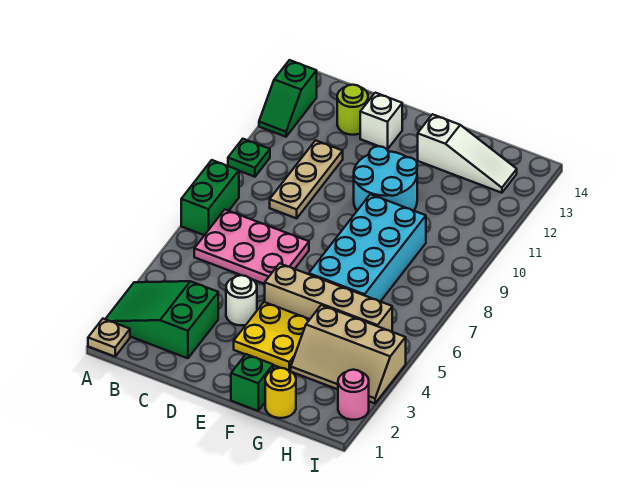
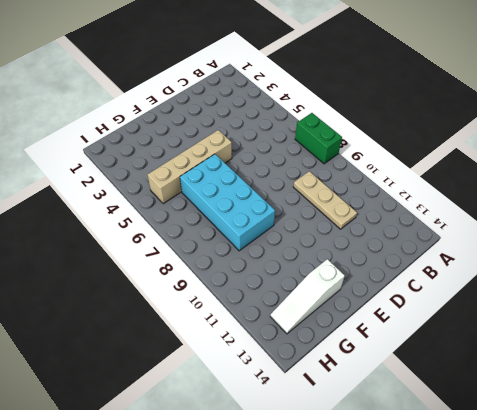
none -> tan plate A1 level 1
none -> green slope A2:C3 level 1 top C
none -> green plate A10 level 1

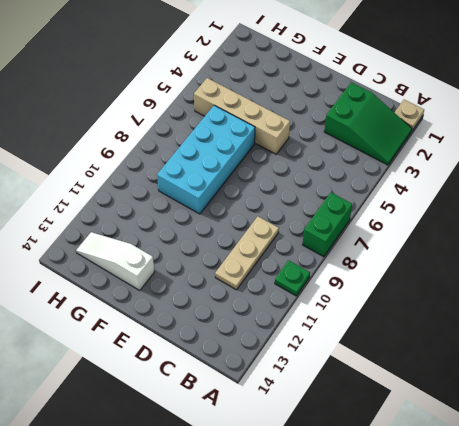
none -> green slope A12:A13 level 1 top 13
none -> pink plate B6:D7 level 1
none -> lime round brick C13 level 1

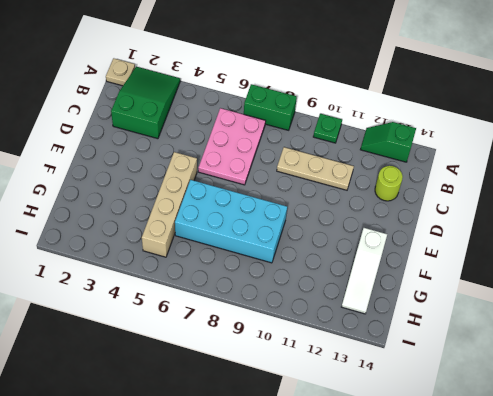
none -> white round brick D4 level 1
none -> white brick D13 level 1
none -> yellow plate E3:F4 level 1

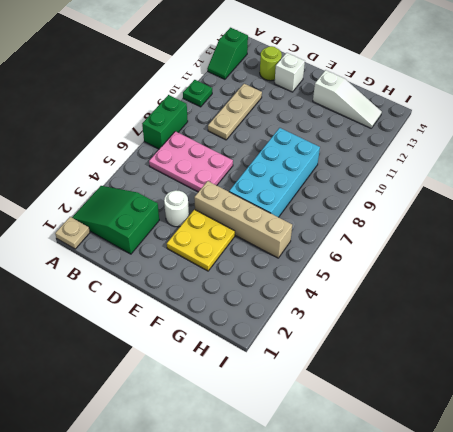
none -> cyan round brick E10:F11 level 1
none -> green brick F1 level 1
none -> yellow round brick G1 level 1

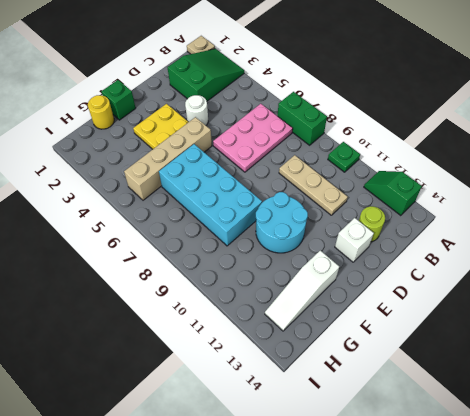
none -> tan slope G3:I4 level 1 top 4
none -> pink round brick I2 level 1

